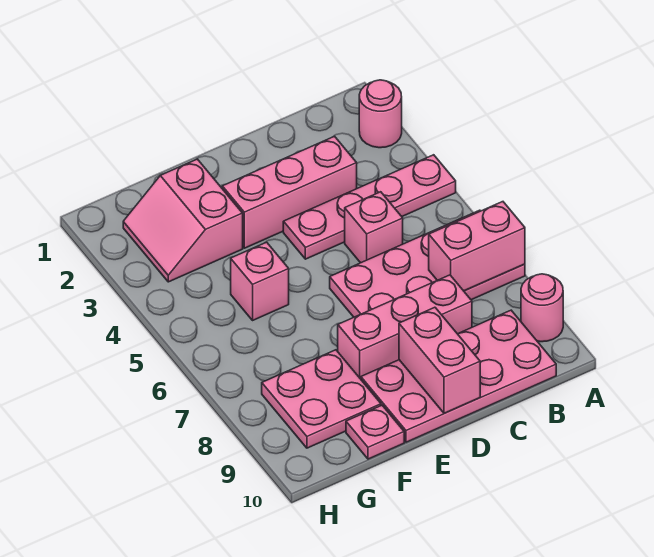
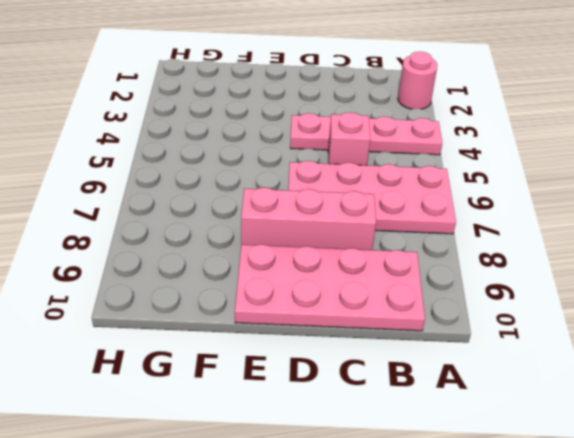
none -> pink round brick A9 level 1
none -> pink brick C3:E3 level 1
none -> pink slope F2:G3 level 1 top F

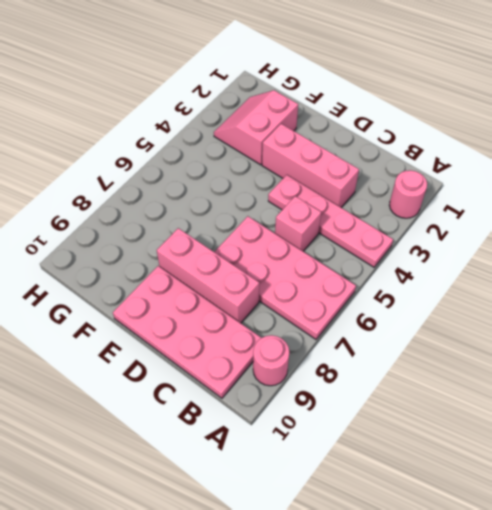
none -> pink brick F5 level 1
none -> pink plate F8:G9 level 1
none -> pink plate F10 level 1

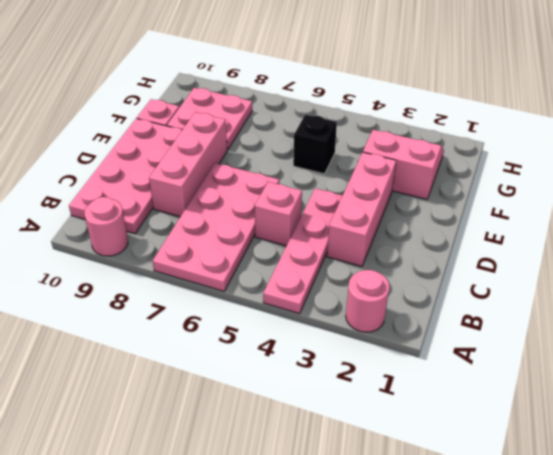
black brick F5 level 1 -> pink brick F5 level 1
none -> pink brick A7:B7 level 2
none -> pink brick D9:D10 level 2

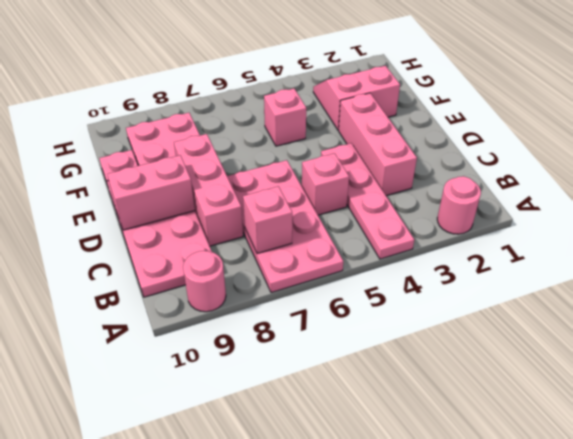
pink brick B7 level 2 -> pink brick A7:B7 level 2

